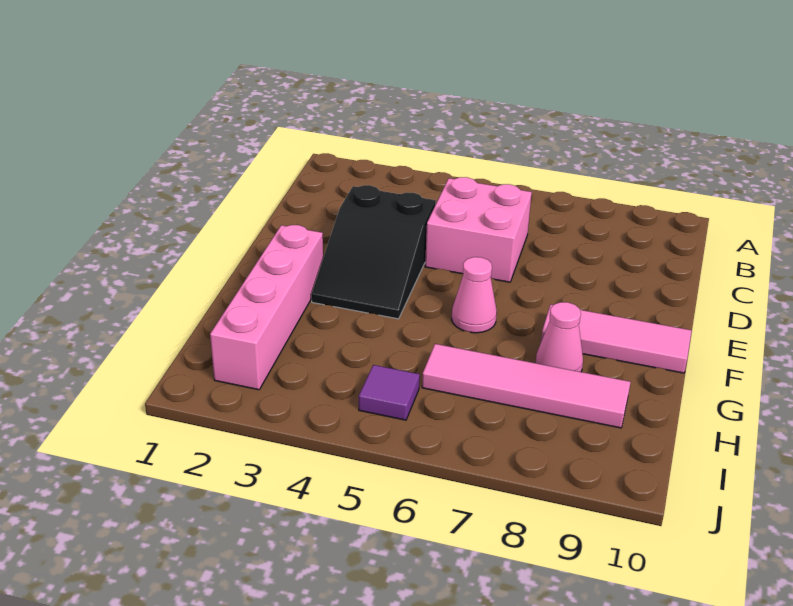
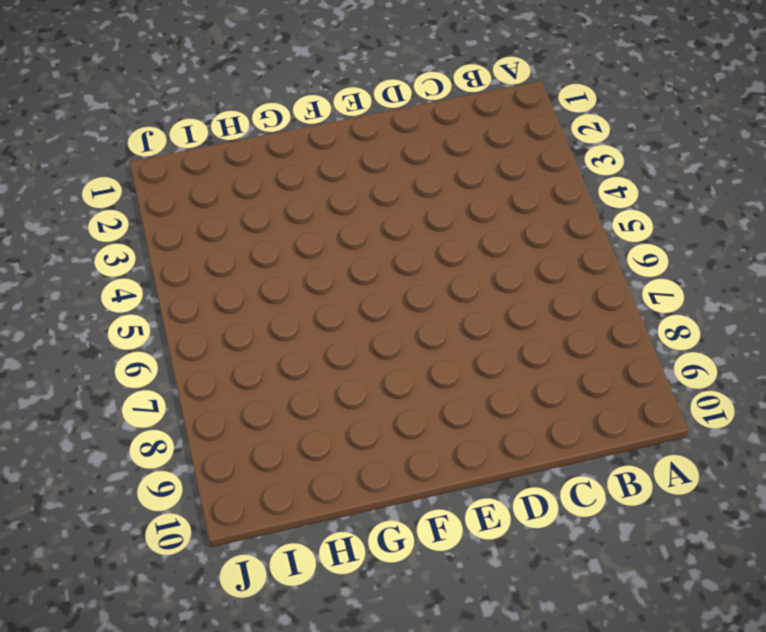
none -> pink brick C5:D6 level 1
none -> black slope D3:F4 level 1 top D

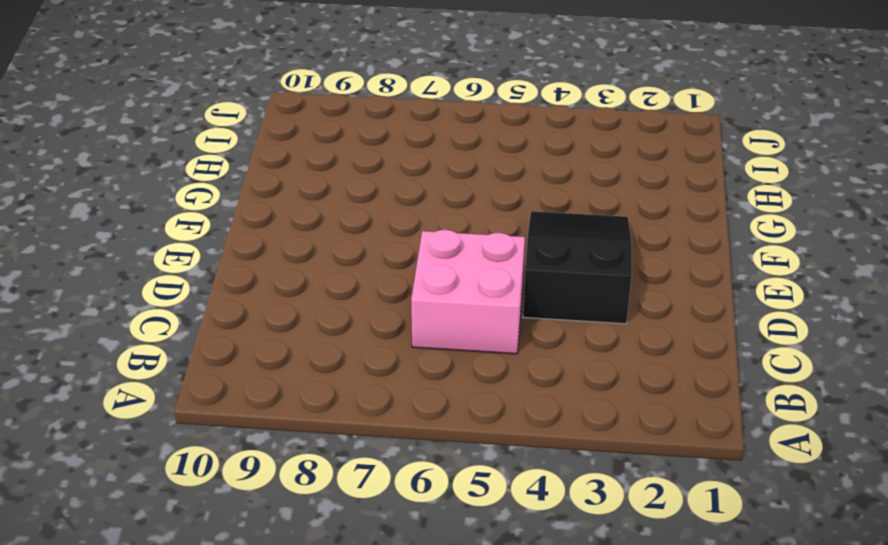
none -> pink brick F2:I2 level 1
none -> pink cone F6 level 1

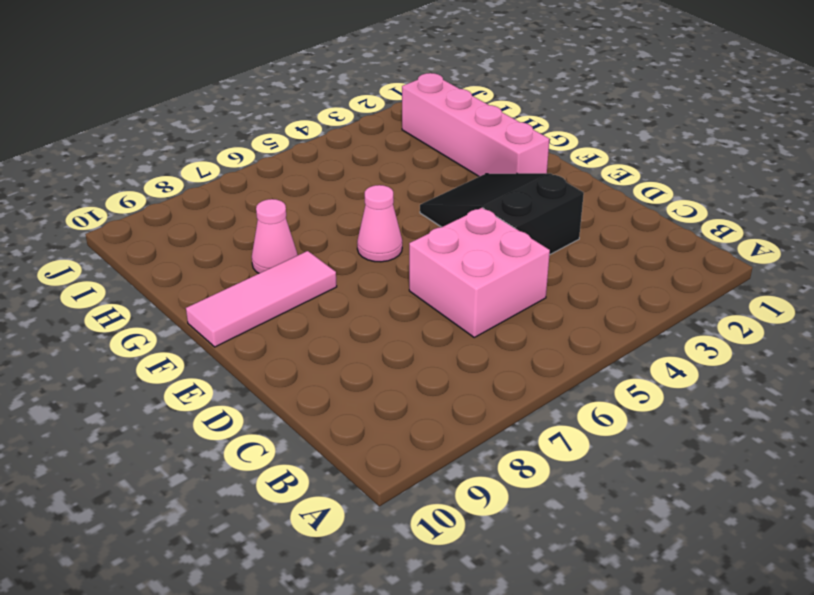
none -> pink tile H6:H9 level 1
none -> purple tile I5 level 1

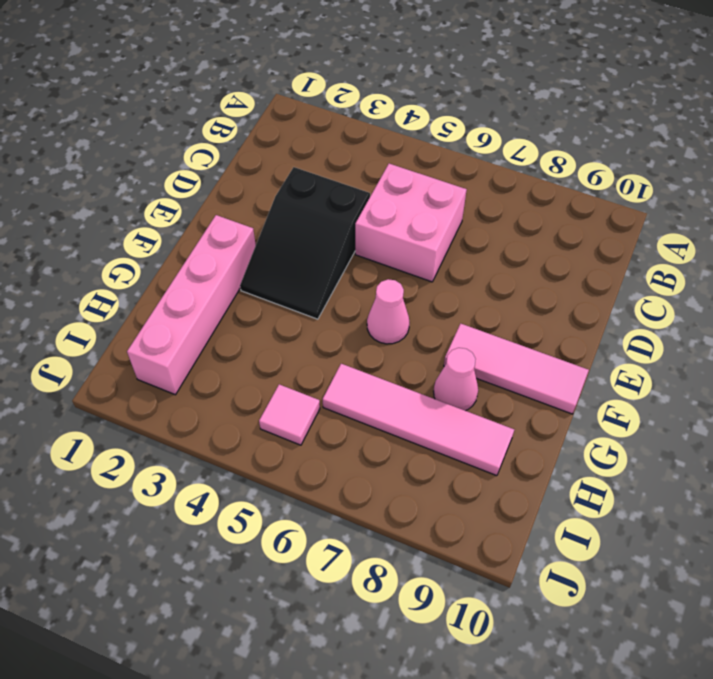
pink tile I5 level 1 -> purple tile I5 level 1

